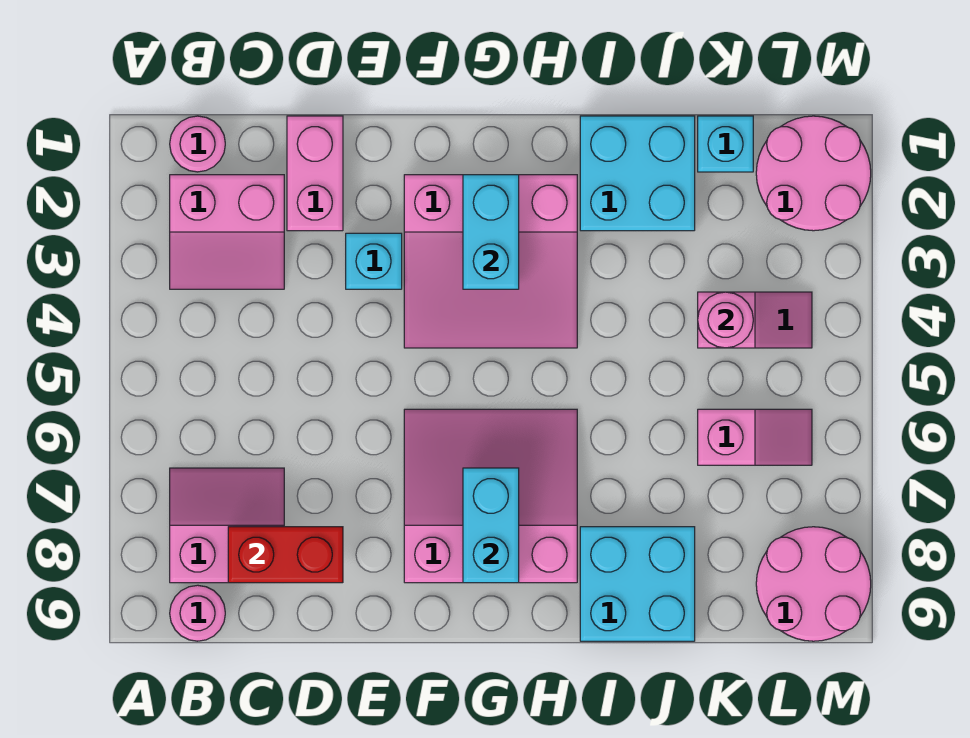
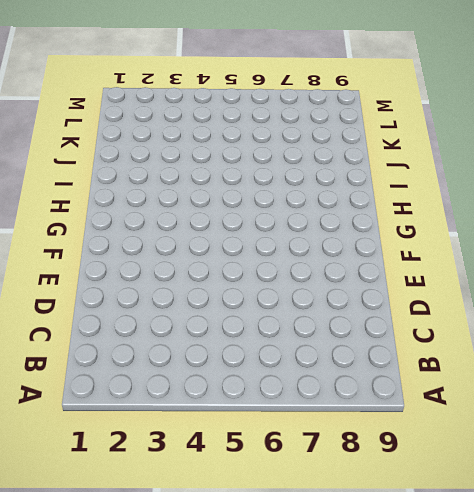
none -> pink round brick B1 level 1
none -> pink slope B2:C3 level 1 top 2
none -> pink slope B7:C8 level 1 top 8

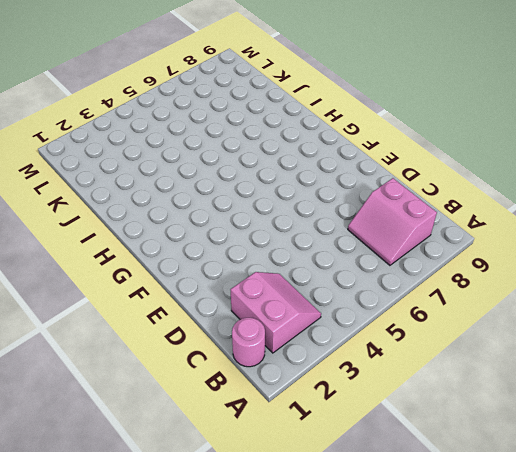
none -> pink round brick B9 level 1
none -> pink brick D1:D2 level 1
none -> cyan brick E3 level 1

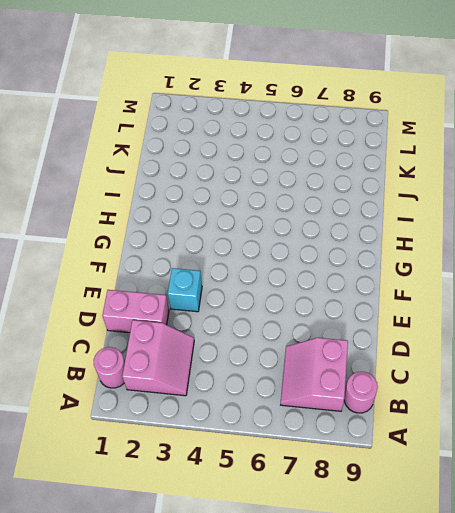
none -> pink slope F2:H4 level 1 top 2
none -> pink slope F6:H8 level 1 top 8
none -> cyan brick I1:J2 level 1

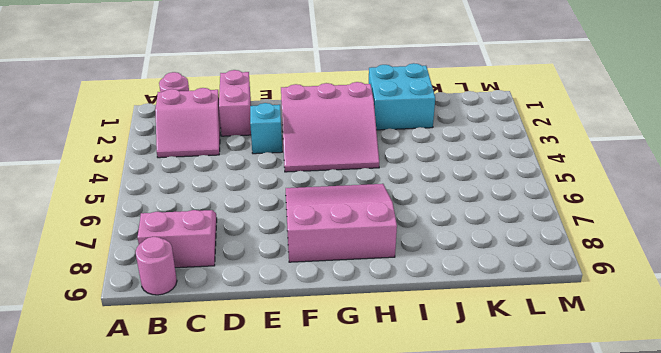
none -> cyan brick I8:J9 level 1
none -> cyan brick K1 level 1
none -> pink slope K4:L4 level 1 top K

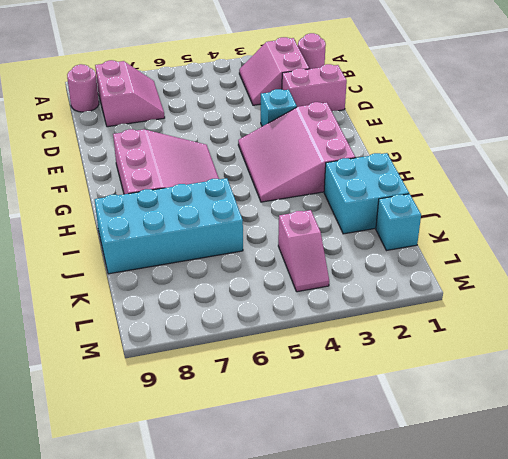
cyan brick I6:J9 level 1 -> cyan brick I8:J9 level 1
none -> pink slope K6:L6 level 1 top K
none -> pink round brick L1:M2 level 1
none -> pink round brick L8:M9 level 1

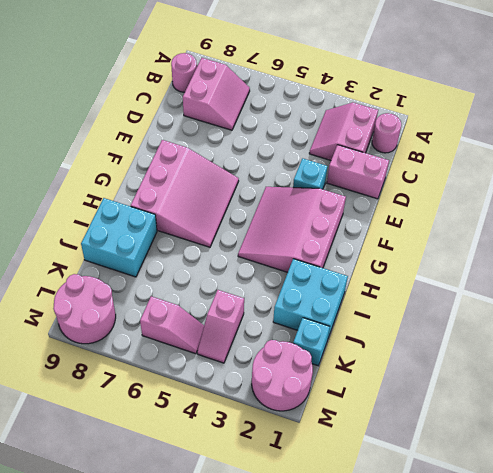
pink slope L5:L6 level 1 top 6 -> pink slope K6:L6 level 1 top K
none -> red brick C8:D8 level 2
none -> cyan brick G2:G3 level 2
none -> cyan brick G7:G8 level 2

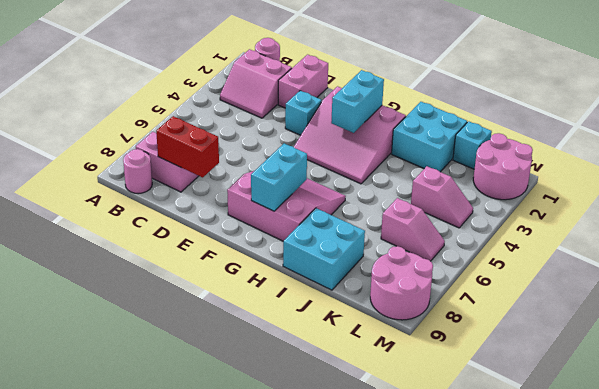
none -> pink round brick K4 level 2

